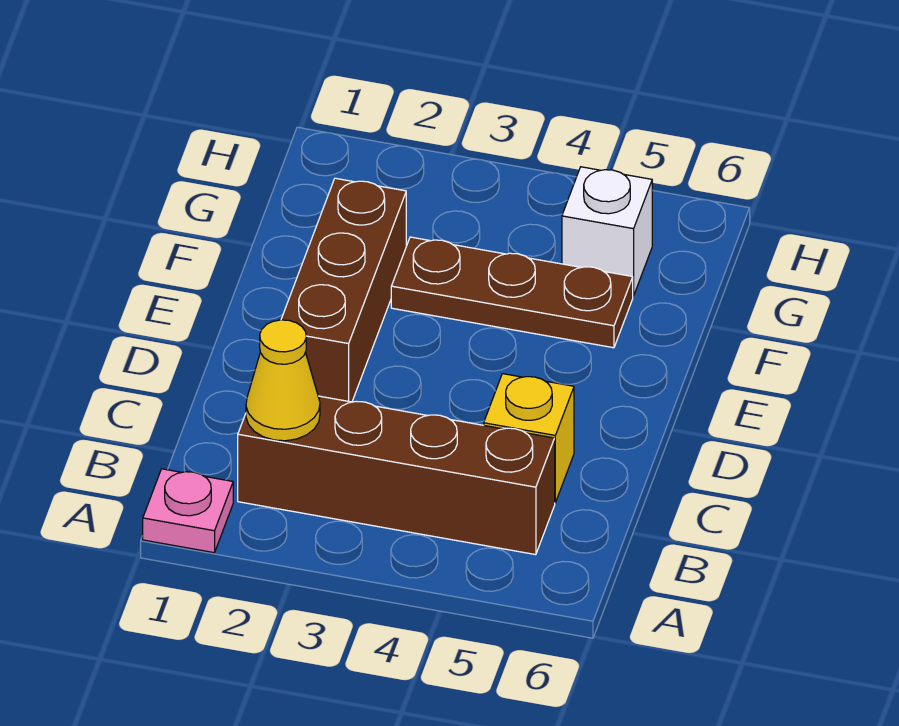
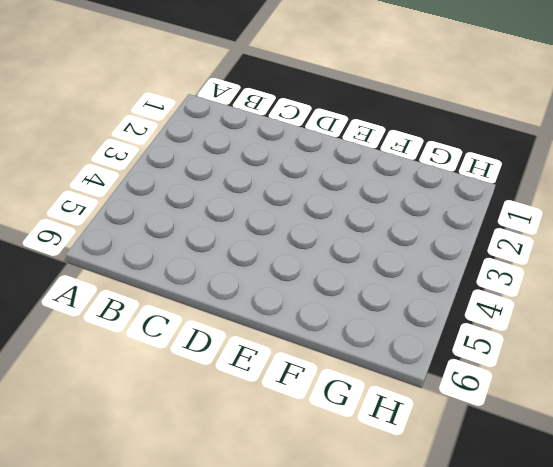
none -> pink plate A1 level 1
none -> brown brick B2:B5 level 1

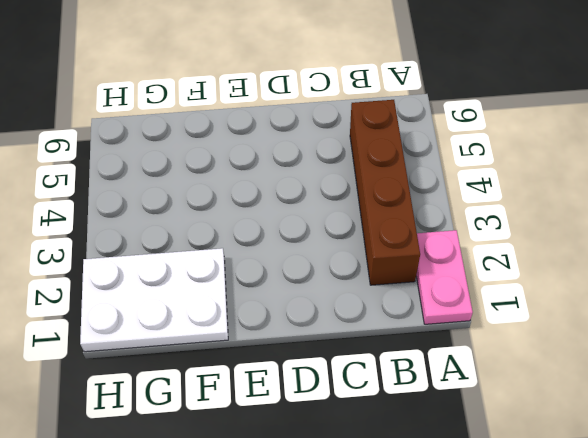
pink plate A1:A2 level 1 -> pink plate A1 level 1
white plate F1:H2 level 1 -> brown brick D2:F2 level 1
none -> yellow brick C5 level 1
none -> brown plate F3:F5 level 1

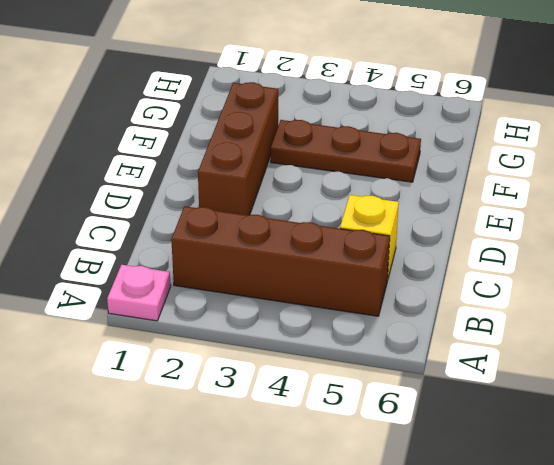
none -> white brick G5 level 1
none -> yellow cone B2 level 2

